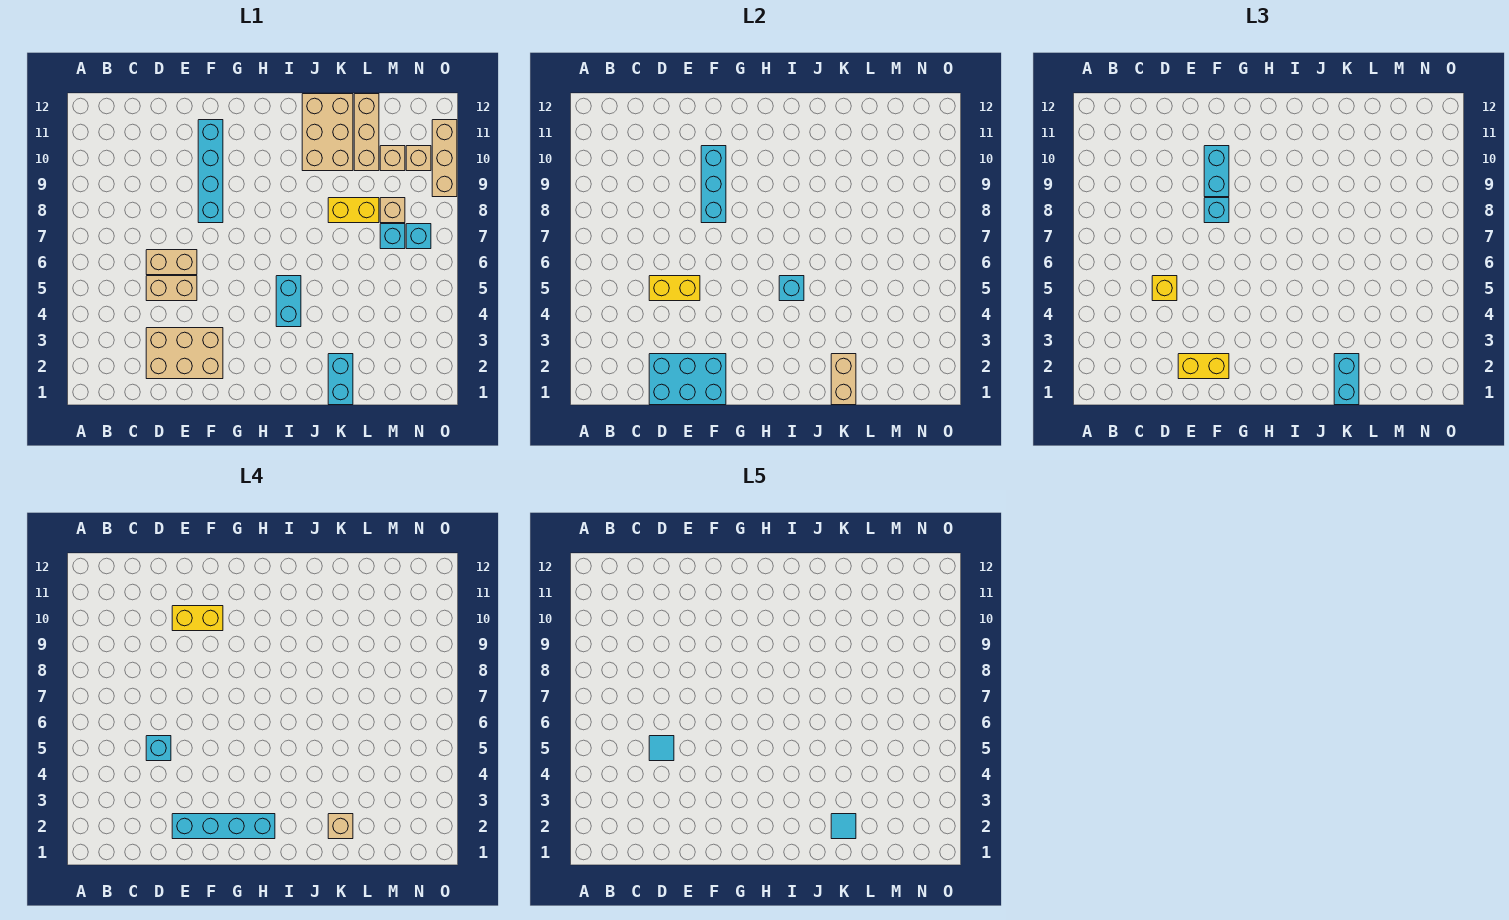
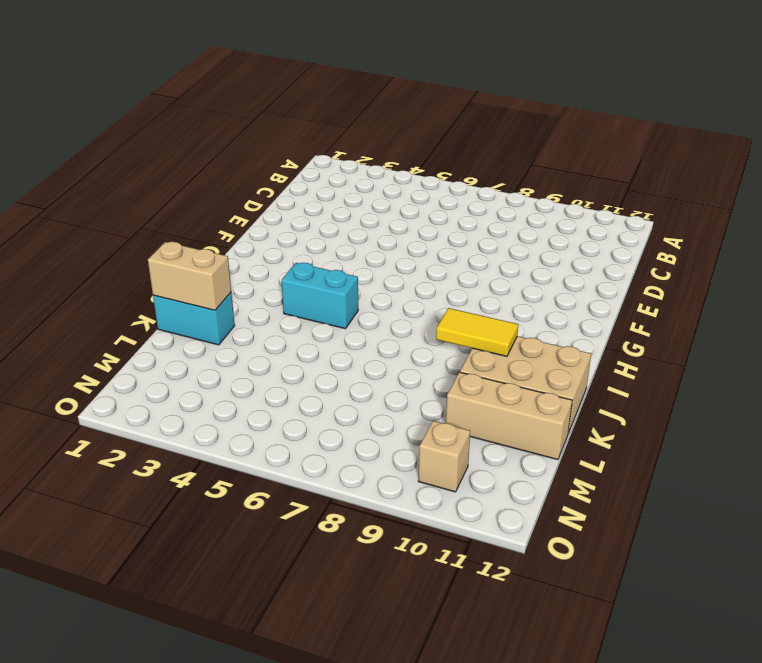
yellow tile J9:J10 level 2 -> none
none -> tan brick D2:F3 level 1
none -> tan brick D5:E5 level 1
none -> tan brick D6:E6 level 1
none -> cyan brick F8:F11 level 1

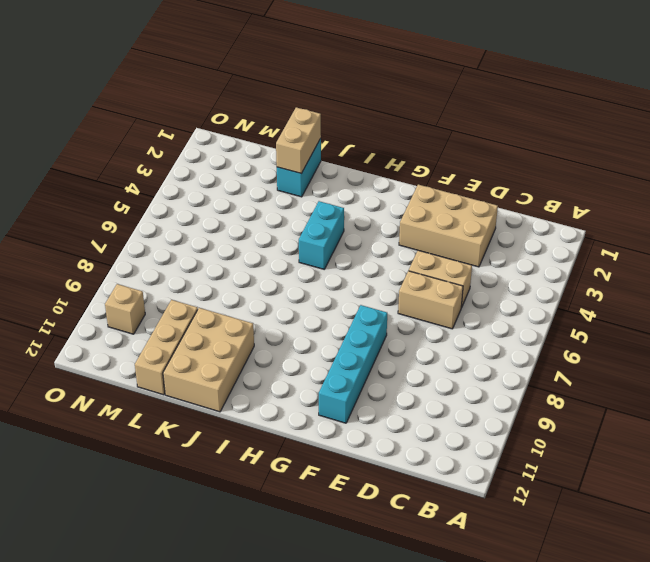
none -> yellow brick K8:L8 level 1
none -> cyan brick M7 level 1
none -> tan brick M8 level 1
none -> tan brick M10 level 1

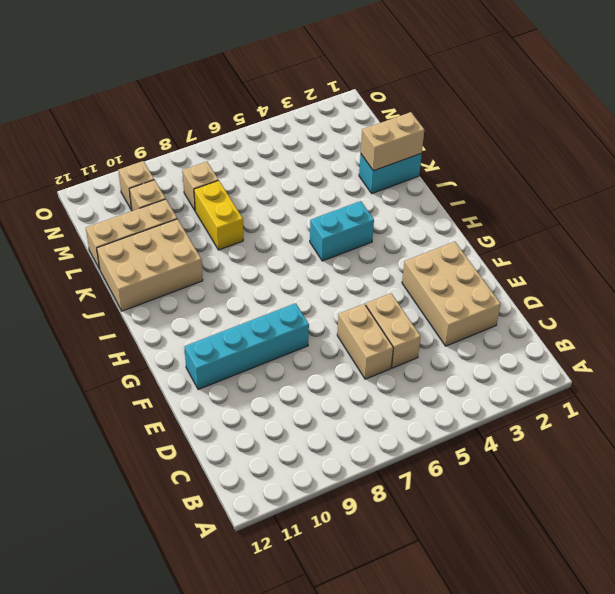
none -> cyan brick M7 level 1
none -> cyan brick N7 level 1
none -> tan brick O9:O11 level 1
none -> cyan brick D1:F2 level 2

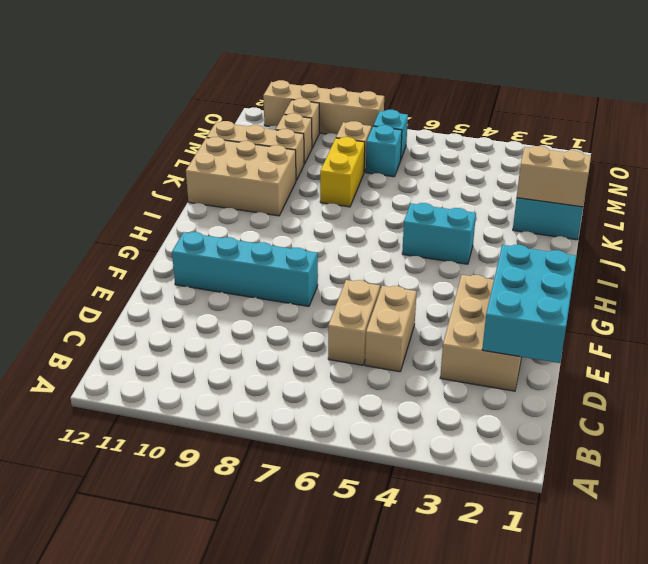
tan brick O8:O11 level 1 -> tan brick O9:O11 level 1
none -> yellow brick D5:E5 level 2
none -> cyan brick F8:F10 level 2
none -> cyan brick I5 level 2
none -> yellow brick D5 level 3

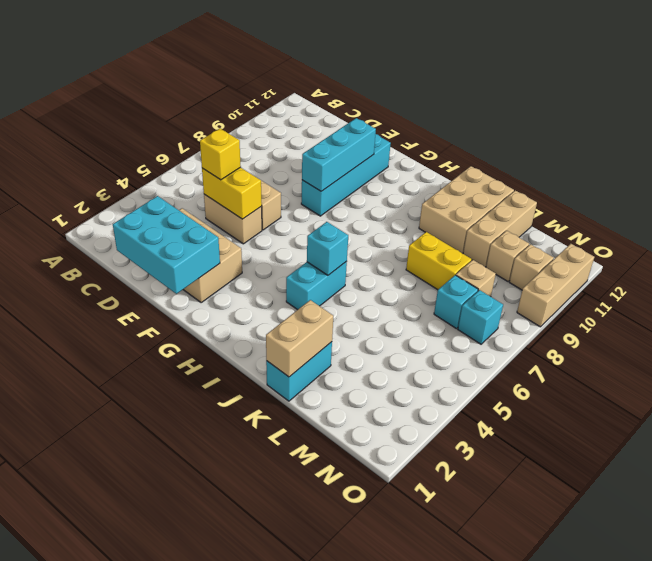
none -> yellow brick E2:F2 level 3
none -> cyan brick F8 level 3
none -> cyan brick F9:F10 level 3
none -> cyan brick K1:K2 level 3

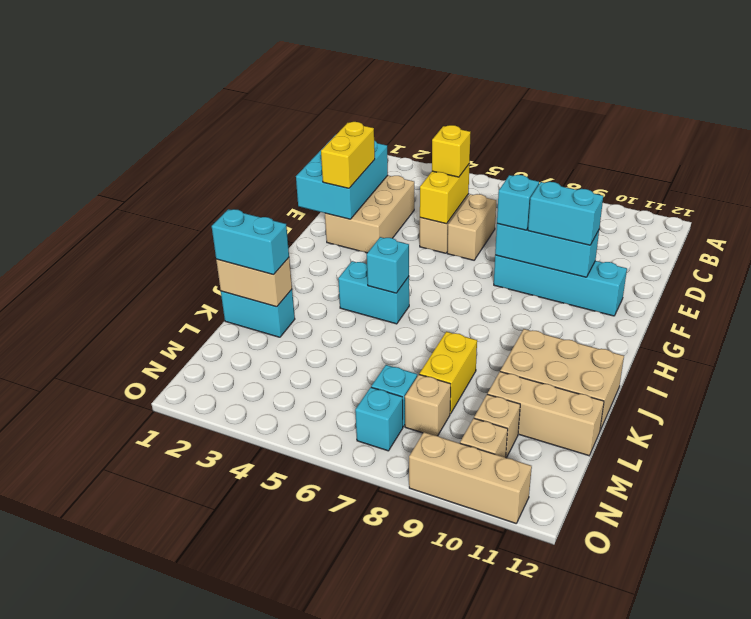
none -> cyan brick D5 level 4
none -> cyan brick E2:H2 level 4
none -> yellow brick E10:F10 level 4
none -> tan brick K2 level 4

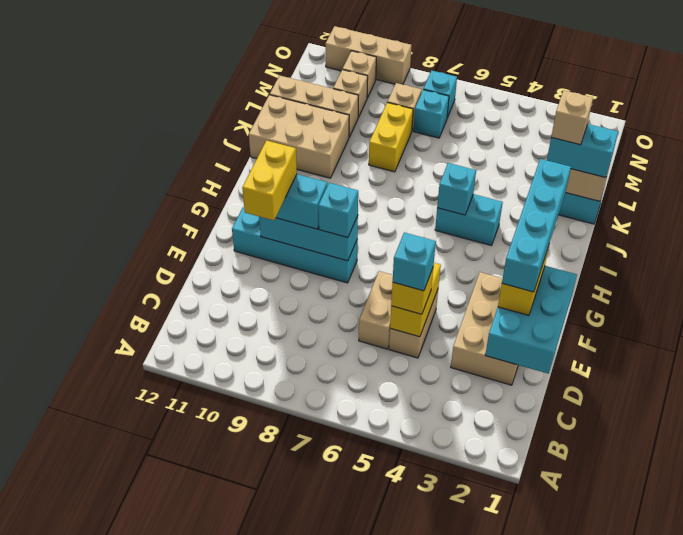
none -> cyan tile D5 level 5
none -> cyan tile K2 level 5

